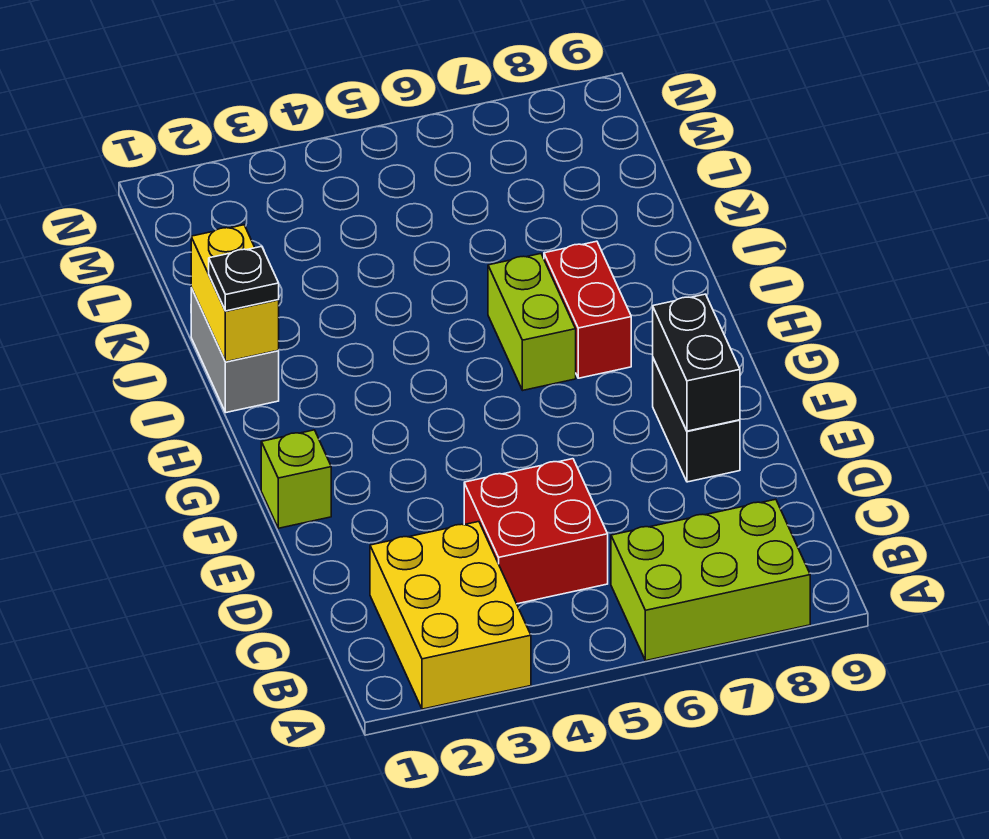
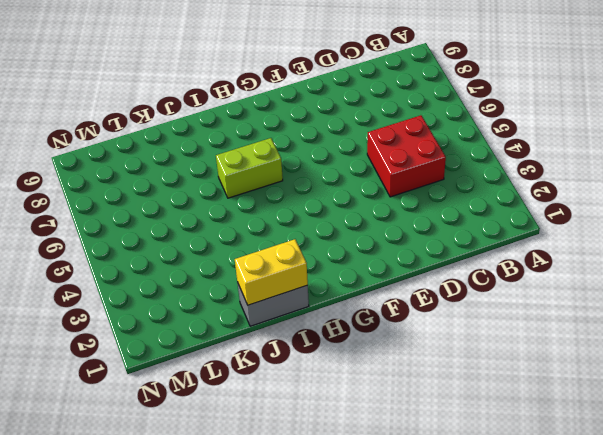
none -> yellow brick A2:C3 level 1
none -> lime brick A6:B8 level 1

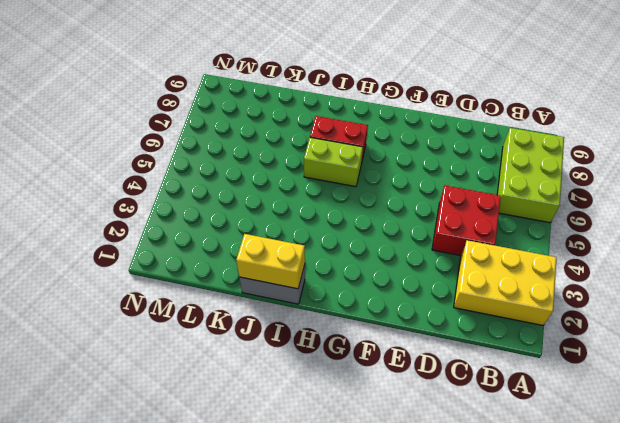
none -> black brick E8:F8 level 1
none -> lime brick F1 level 1

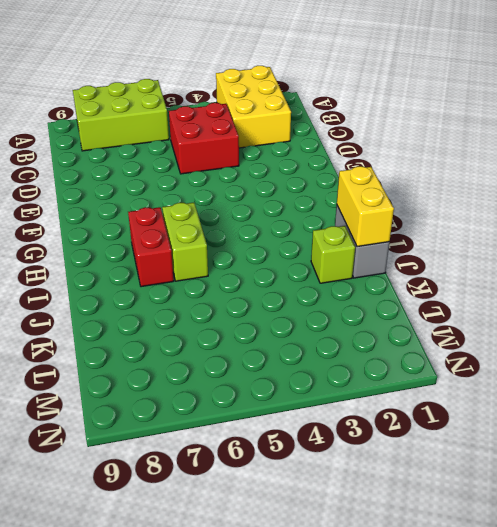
lime brick J2 level 1 -> lime brick F1 level 1
none -> black brick E8:F8 level 1
none -> black brick E8:F8 level 2

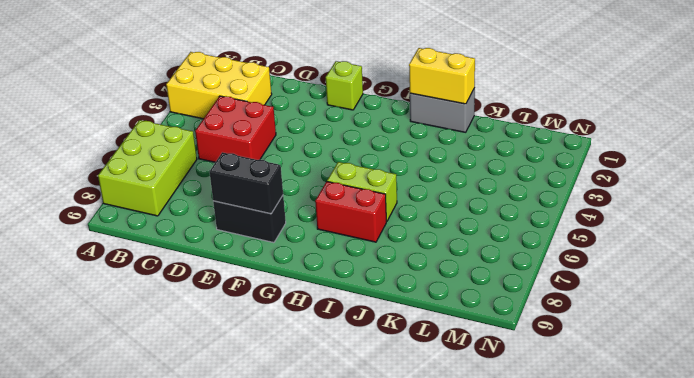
none -> black plate I1 level 3

